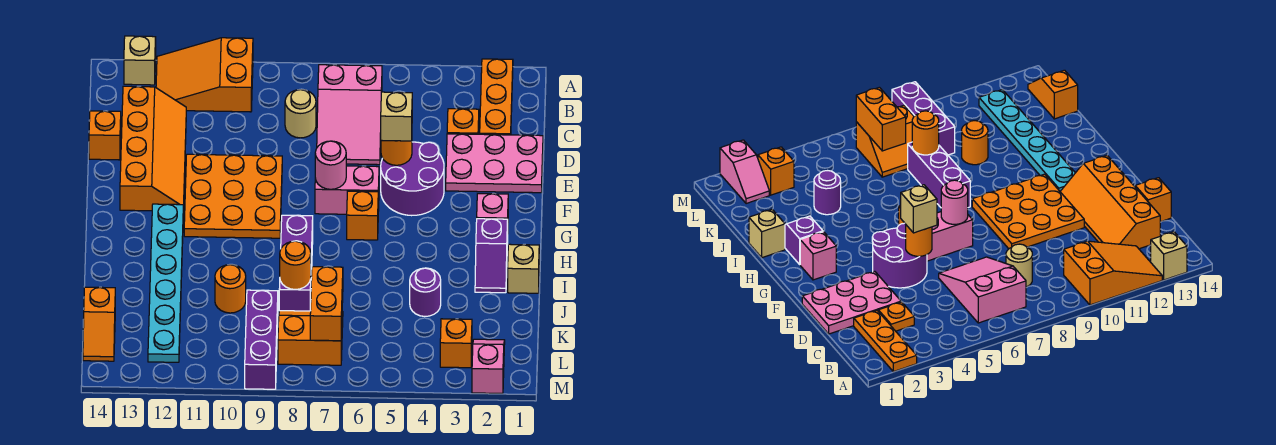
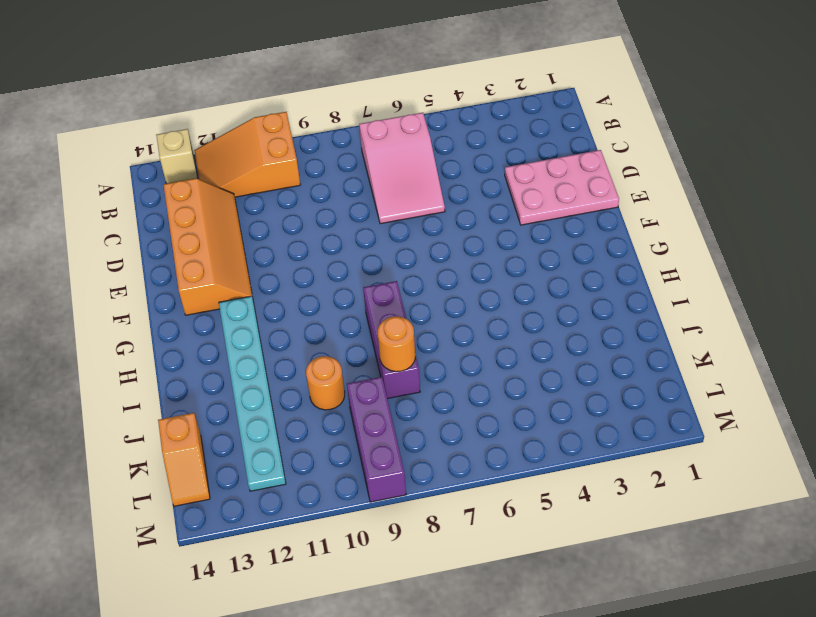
none -> orange plate A2:C2 level 1
none -> orange plate C3 level 1
none -> tan round brick C8 level 1
none -> orange brick D14 level 1

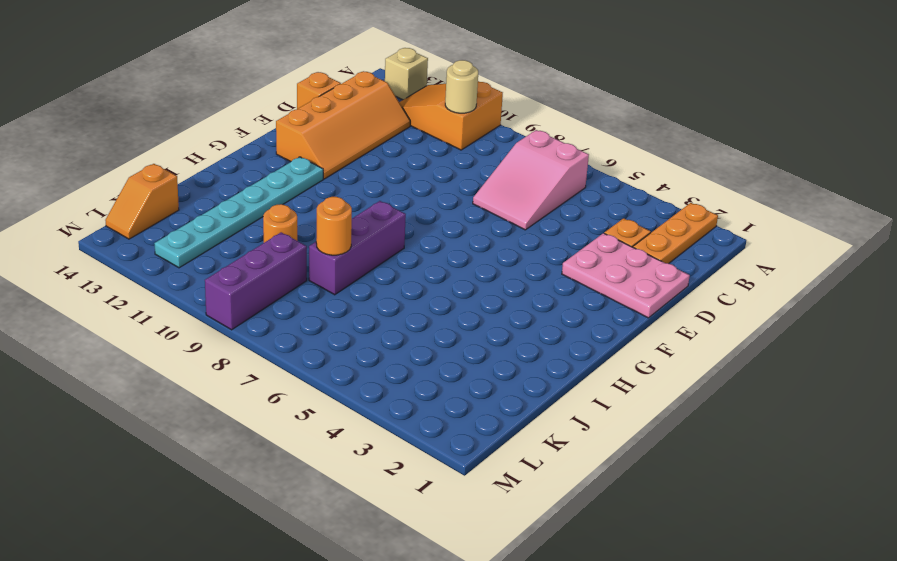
tan round brick B10 level 2 -> tan round brick C8 level 1
none -> purple round brick E4:F5 level 1
none -> orange plate E9:G11 level 1
none -> pink brick F6:F7 level 1
none -> pink brick G2 level 1

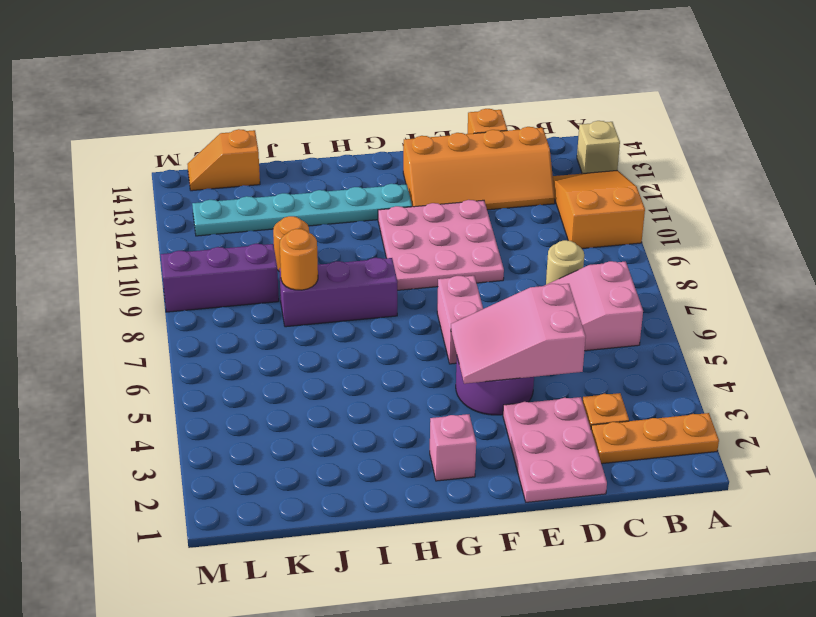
pink slope D4:F5 level 2 top D -> orange round brick E5 level 2
pink plate E9:G11 level 1 -> orange plate E9:G11 level 1
none -> orange brick G6 level 1
none -> purple slope H2:I2 level 1 top H
none -> tan brick I1 level 1
none -> purple round brick J4 level 1

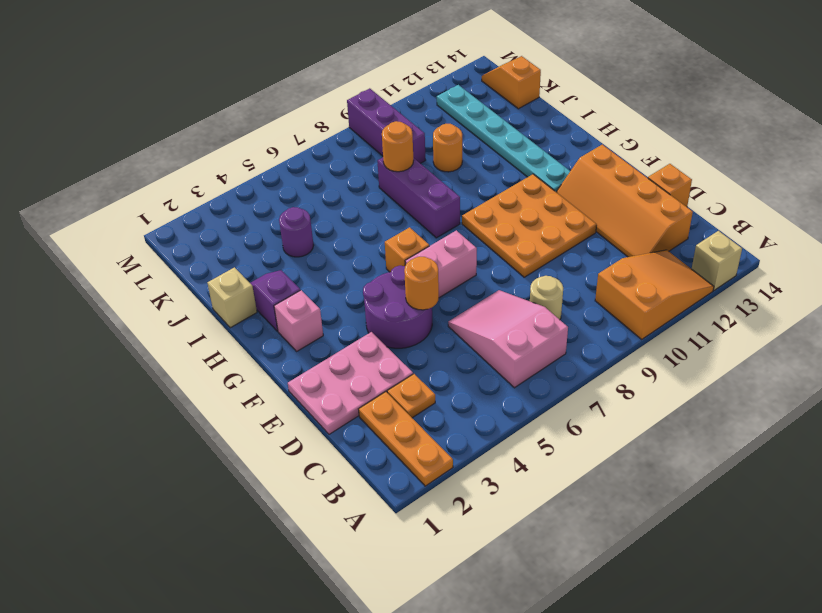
none -> orange slope K7:L8 level 1 top L
none -> pink slope L2:M2 level 1 top M
none -> orange brick L3 level 1
none -> pink round brick F7 level 2

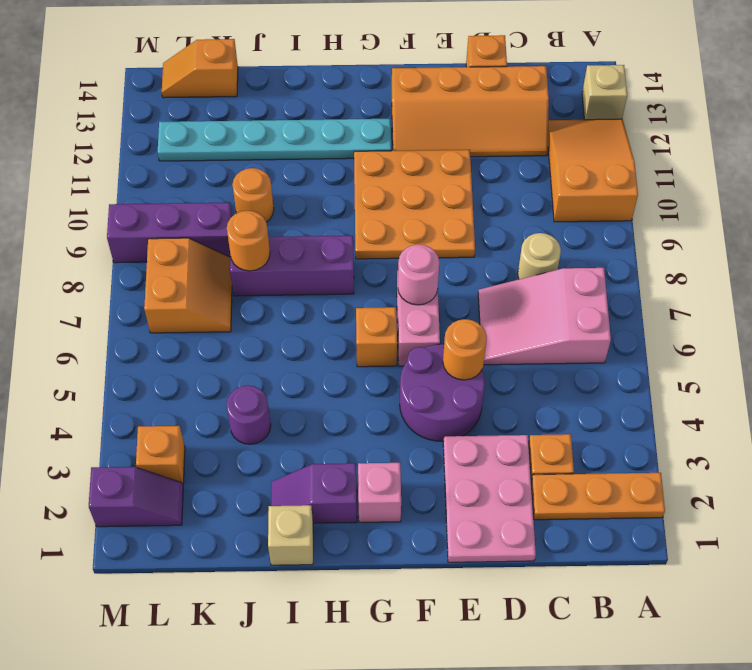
purple slope L2:M2 level 1 top M -> pink slope L2:M2 level 1 top M
none -> orange brick K7:L7 level 2
none -> tan brick E5 level 3

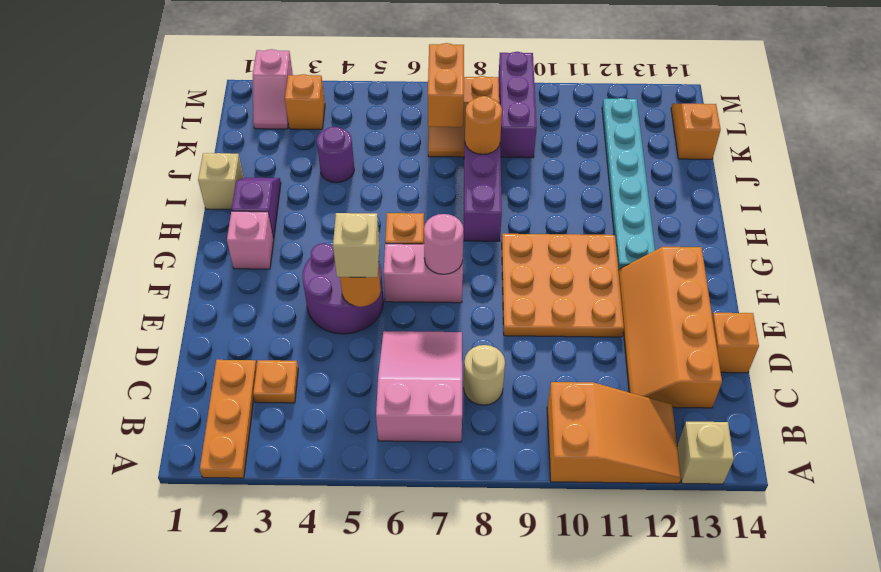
none -> pink plate D1:E3 level 1
none -> orange round brick J10 level 1

